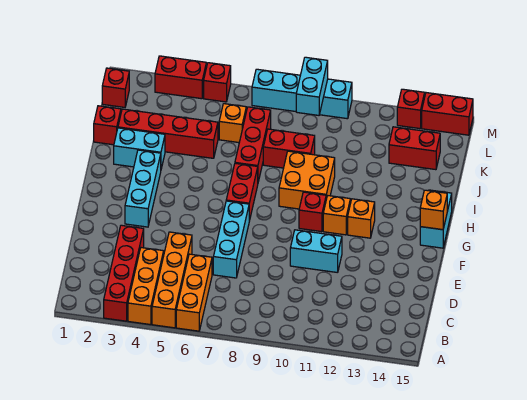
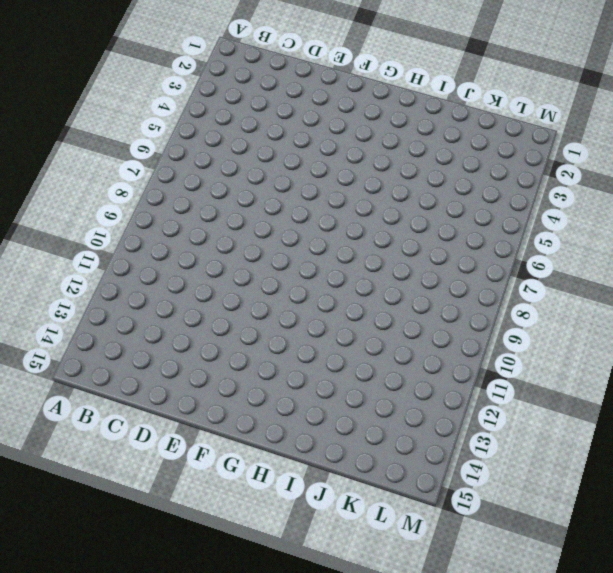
none -> red brick A3:D3 level 1
none -> orange brick A4:C4 level 1
none -> orange brick A5:D5 level 1

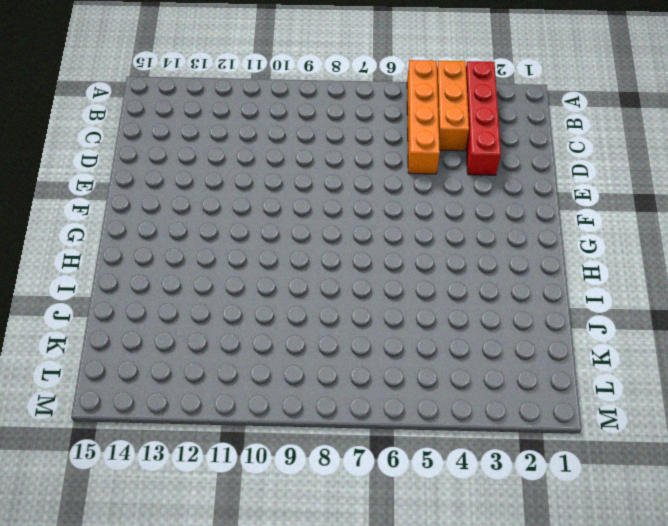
none -> orange brick A6:C6 level 1
none -> cyan brick D7:F7 level 1
none -> cyan brick E10:E11 level 1

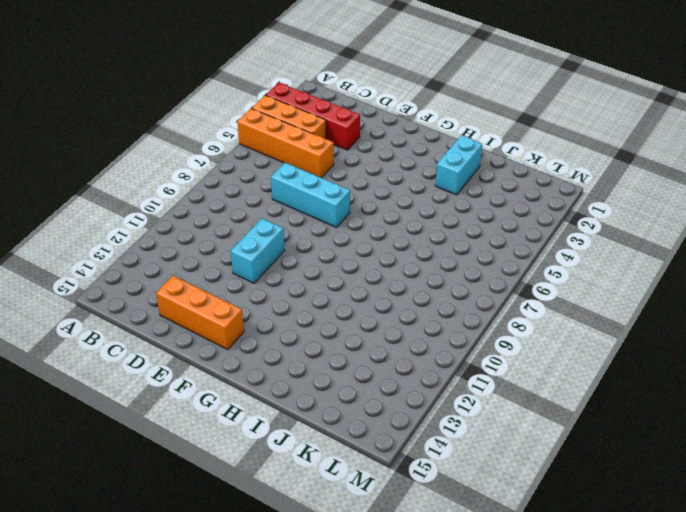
orange brick D14:F14 level 1 -> orange brick A6:C6 level 1
none -> cyan brick F3:H3 level 1
none -> red brick G7:H7 level 1
none -> red brick G10 level 1

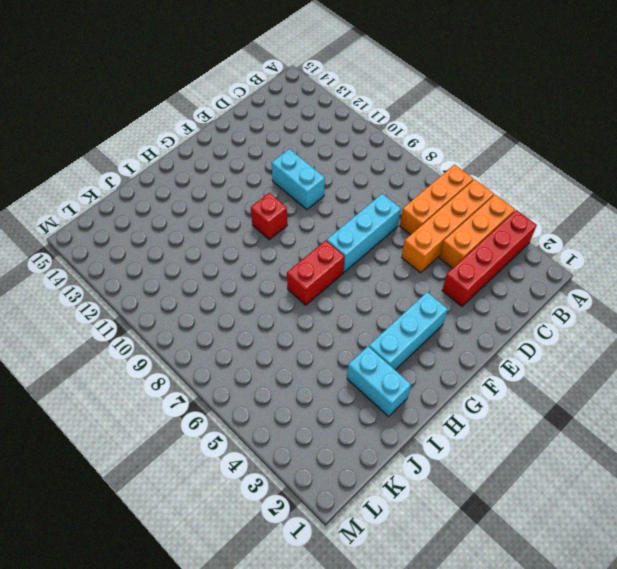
none -> orange brick G11 level 1
none -> orange brick G12 level 1
none -> cyan brick G15:H15 level 1

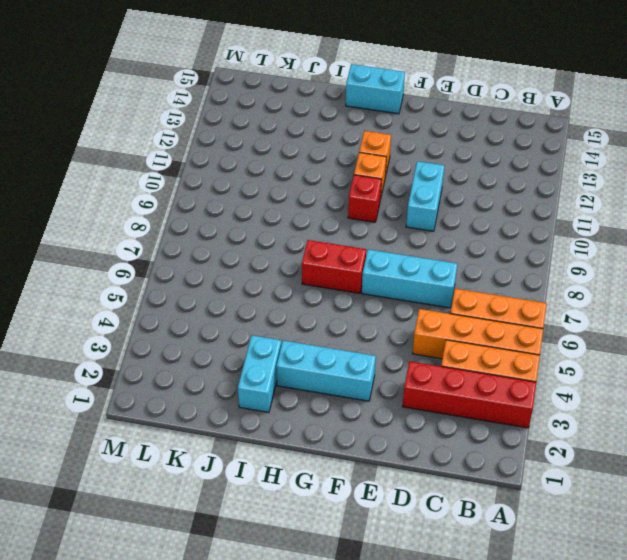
none -> orange brick H9:I10 level 1
none -> red brick I7:K7 level 1
none -> red brick J1 level 1

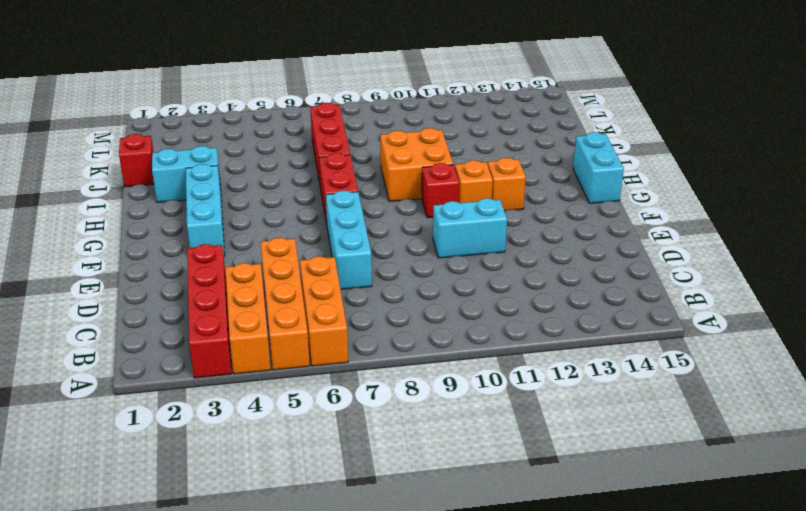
none -> red brick J2:J5 level 1
none -> red brick J8:J9 level 1
none -> orange brick K6 level 1

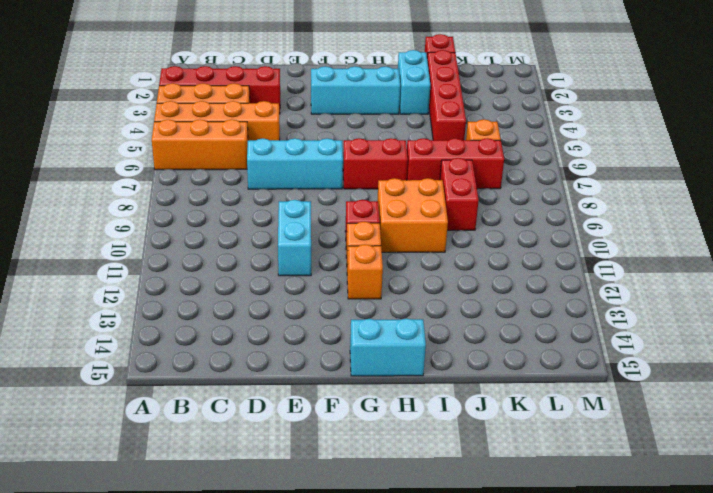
none -> red brick K13:K14 level 1
none -> red brick L1 level 1
none -> red brick M3:M4 level 1

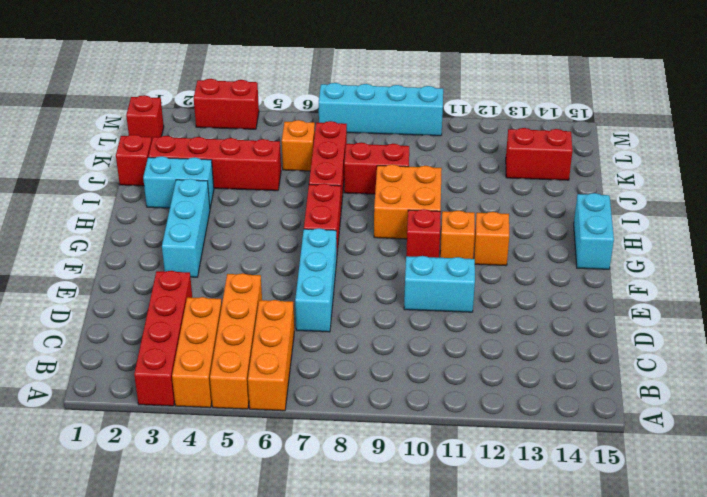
none -> red brick M5 level 1
none -> red brick M13 level 1
none -> red brick M14:M15 level 1

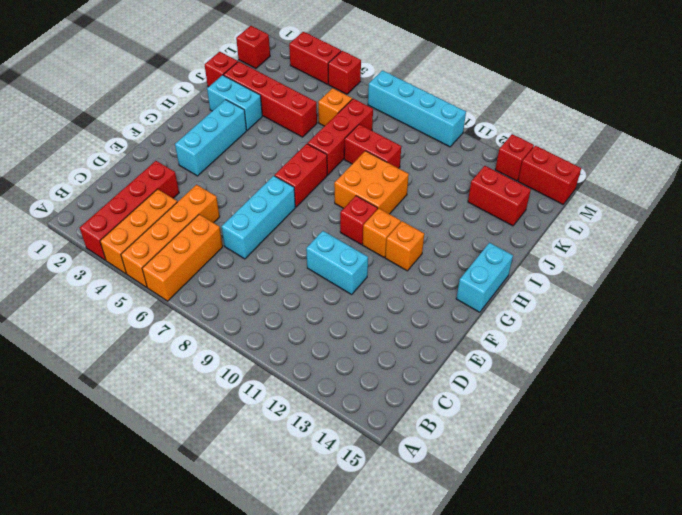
none -> orange brick G15 level 2
none -> cyan brick L9:M9 level 2

